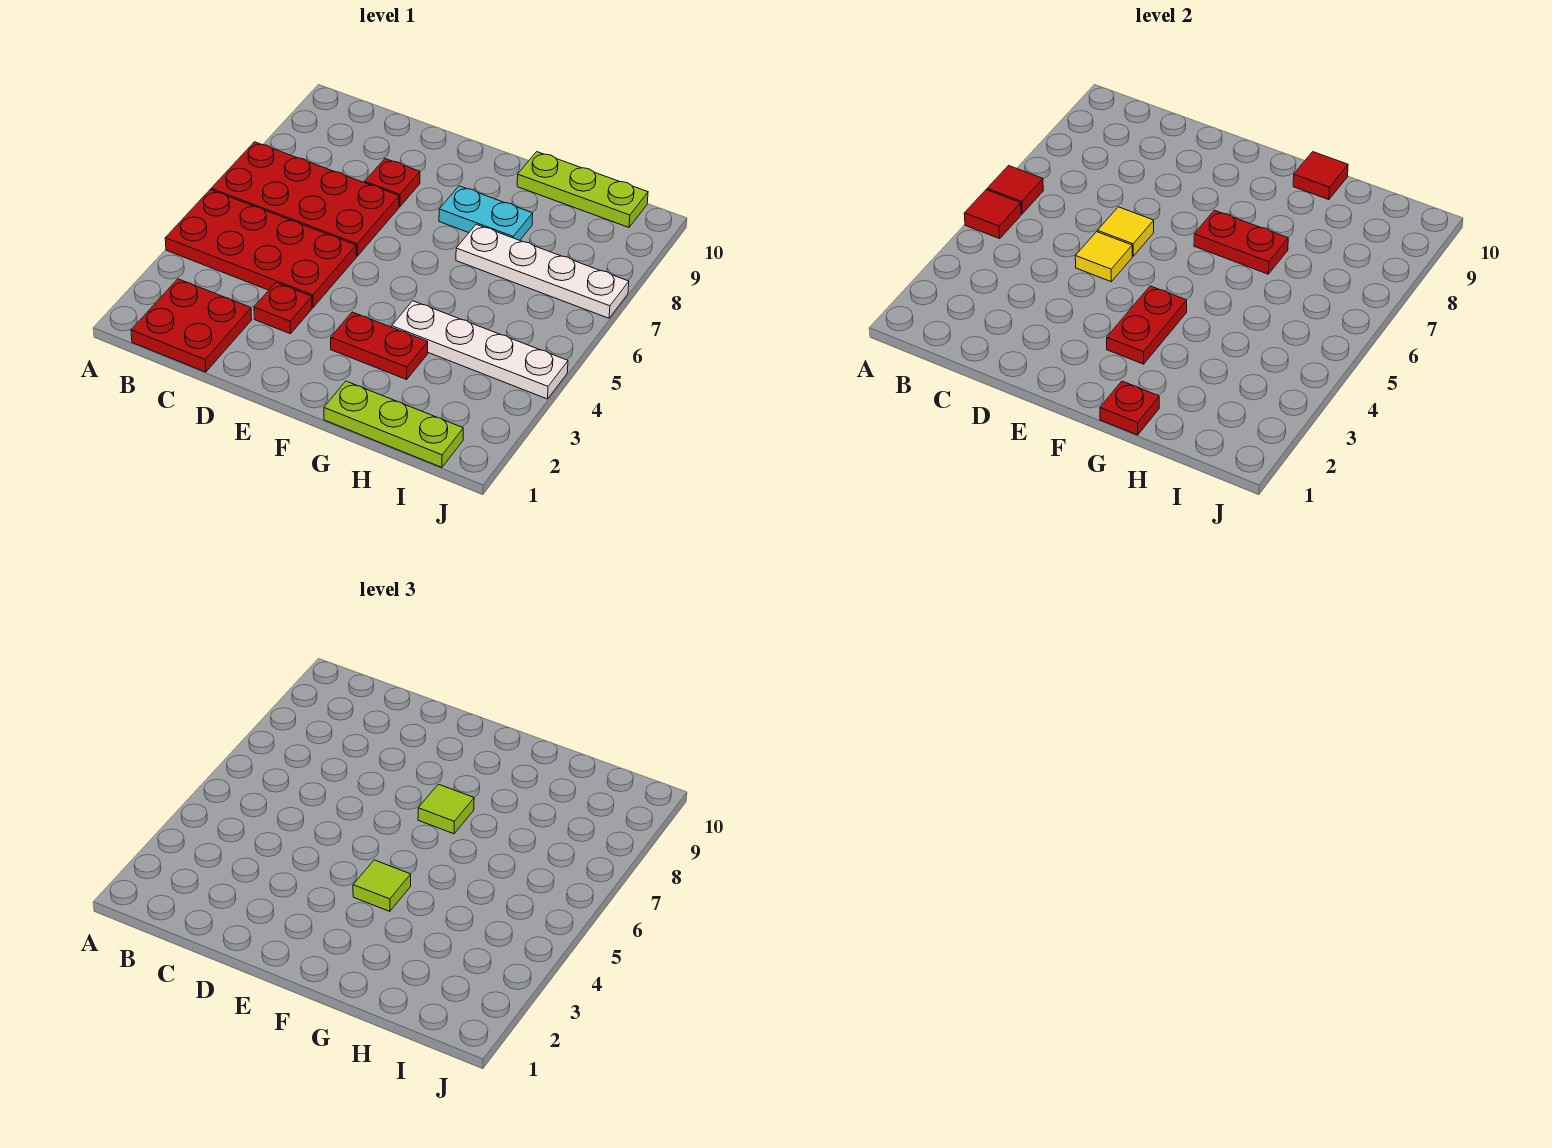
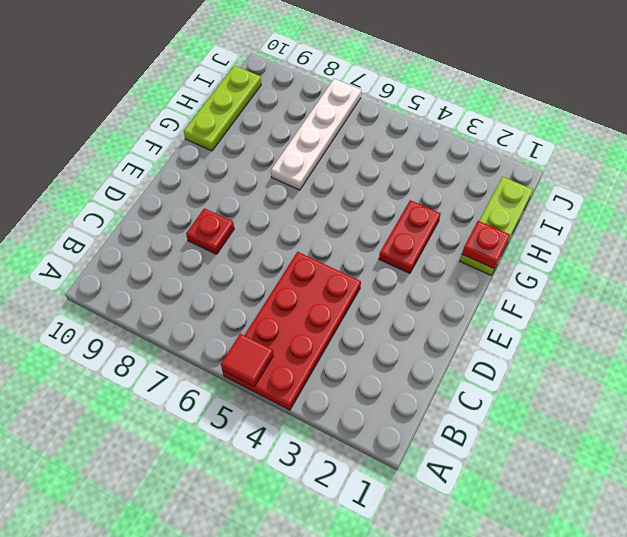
none -> red plate A6:D7 level 1
none -> red plate B1:C2 level 1
none -> red plate D3 level 1

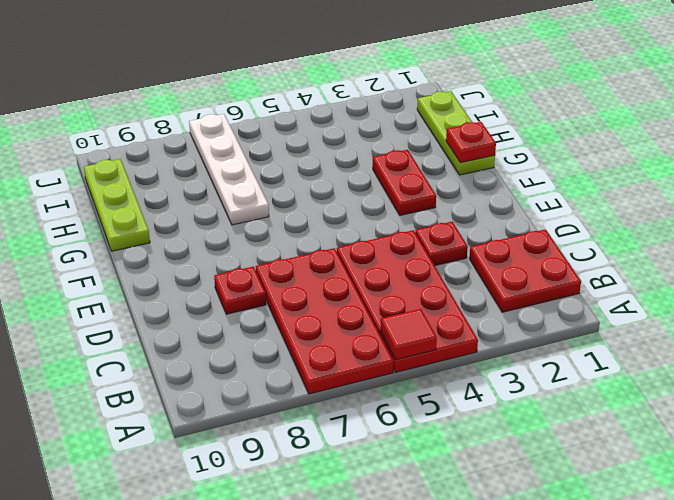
none -> cyan plate F8:G8 level 1
none -> white plate G4:J4 level 1
none -> red tile A6 level 2

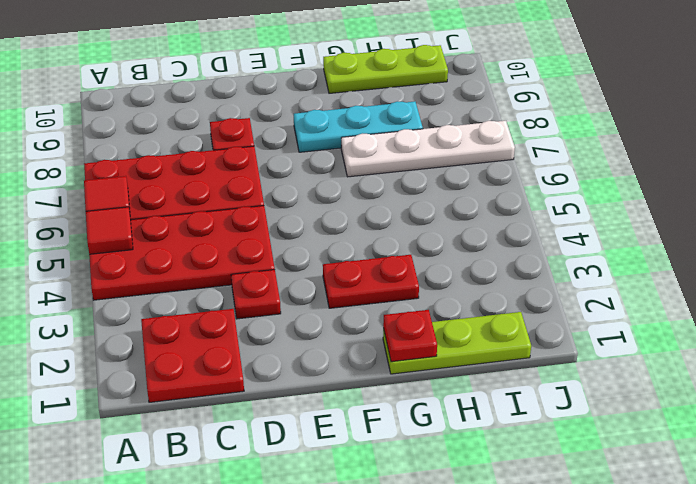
cyan plate F8:H8 level 1 -> cyan plate F8:G8 level 1
none -> white plate G4:J4 level 1
none -> yellow tile D5 level 2
none -> yellow tile D6 level 2

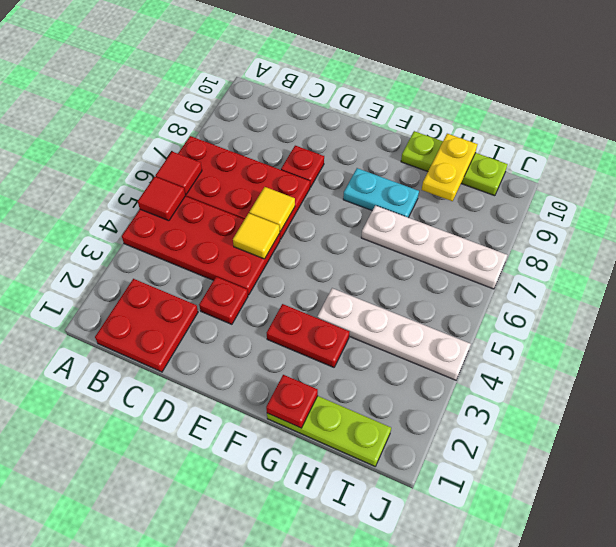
yellow plate H9:H10 level 2 -> none
none -> red plate F3:F4 level 2
none -> red plate F7:G7 level 2
none -> red tile G10 level 2

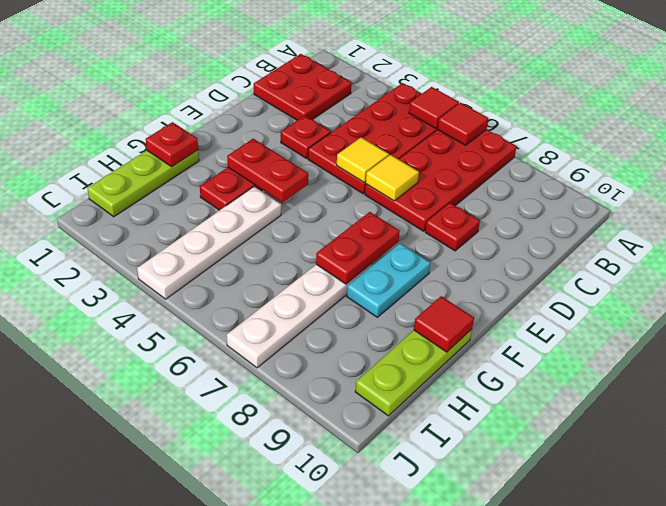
none -> lime tile F4 level 3
none -> lime tile F7 level 3

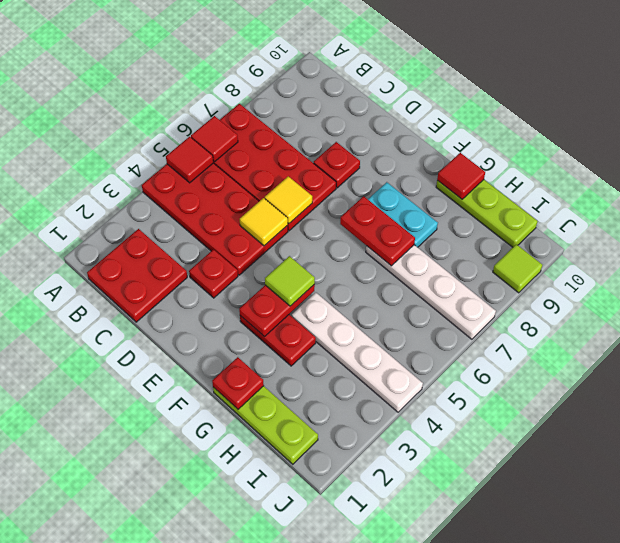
lime tile J9 level 1 -> lime tile F7 level 3

